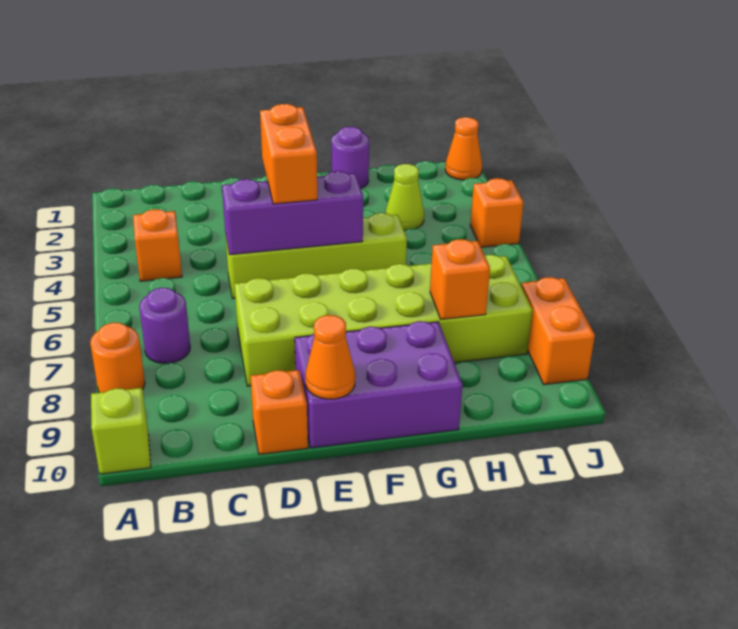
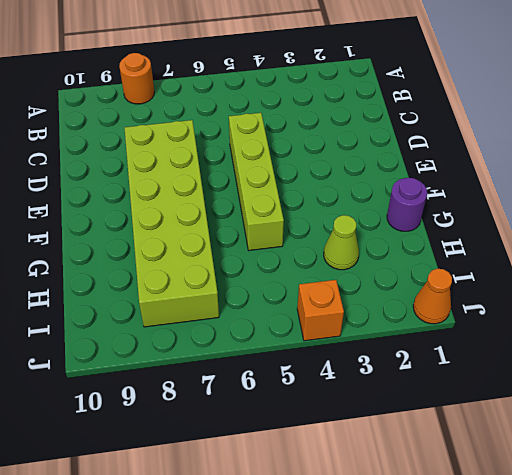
none -> lime brick A10 level 1
none -> orange brick B4 level 1
none -> purple round brick B7 level 1

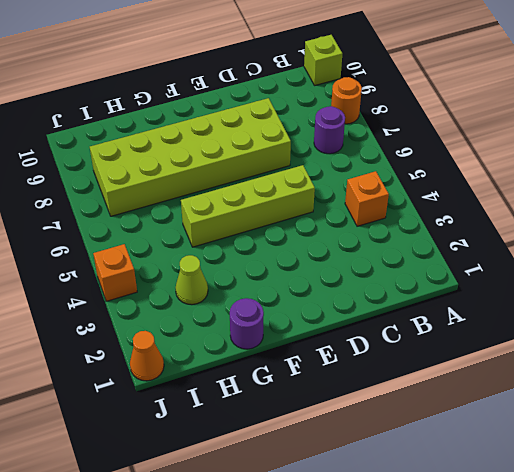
none -> orange brick D10 level 1
none -> purple brick E9:G10 level 1
none -> orange brick J8:J9 level 1

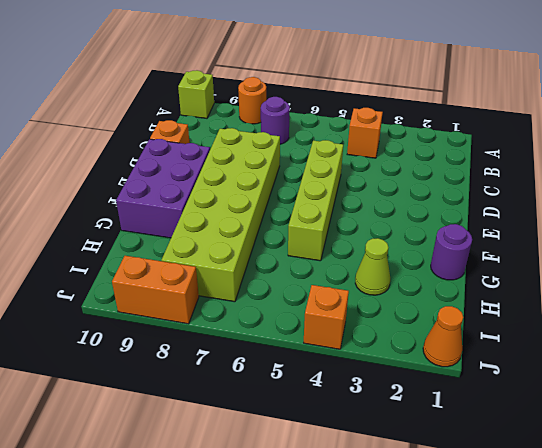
none -> purple brick D5:F5 level 2
none -> orange cone E10 level 2
none -> orange brick H8 level 2

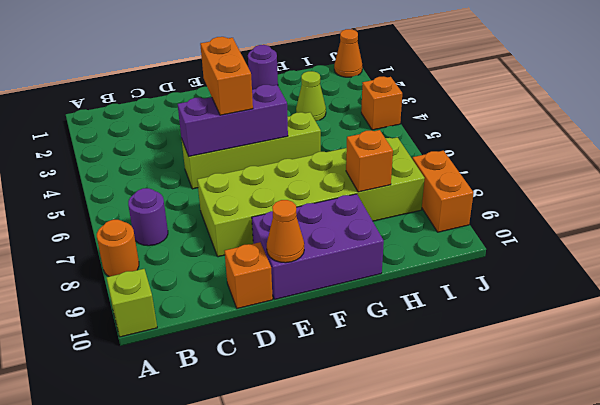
none -> orange brick B4 level 1

